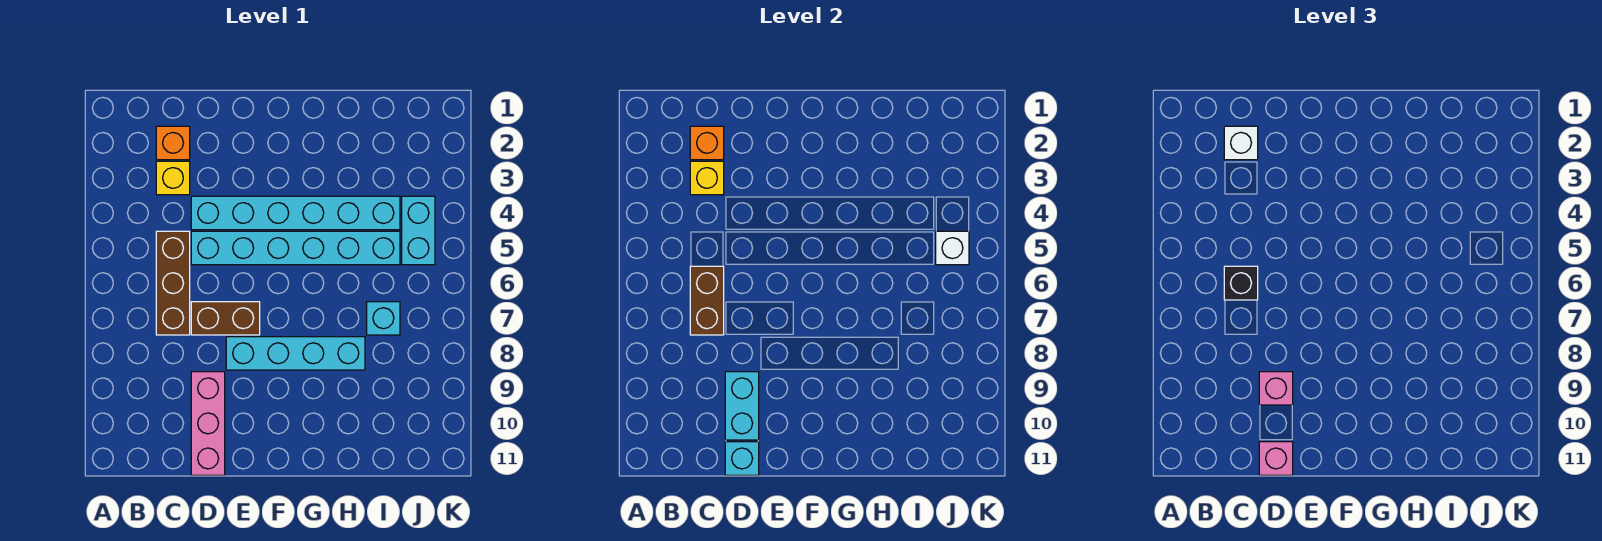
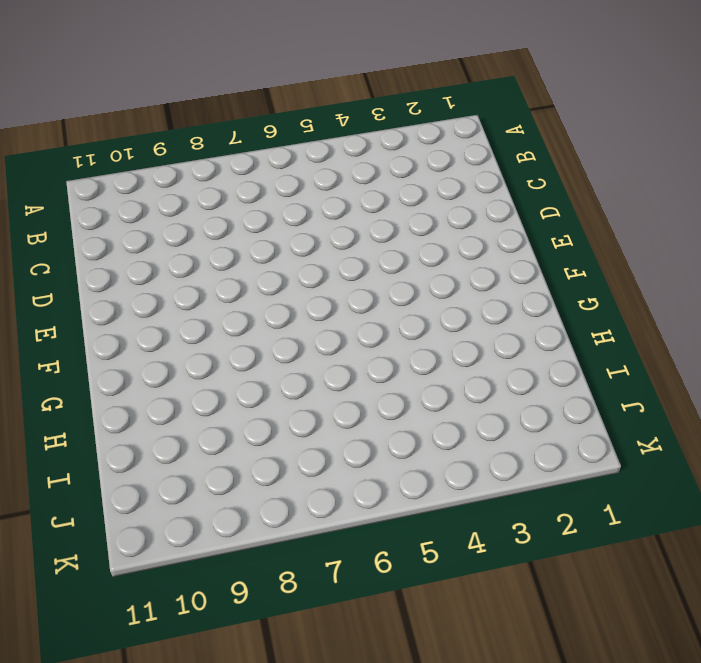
none -> orange brick C2 level 1
none -> yellow brick C3 level 1
none -> brown brick C5:C7 level 1

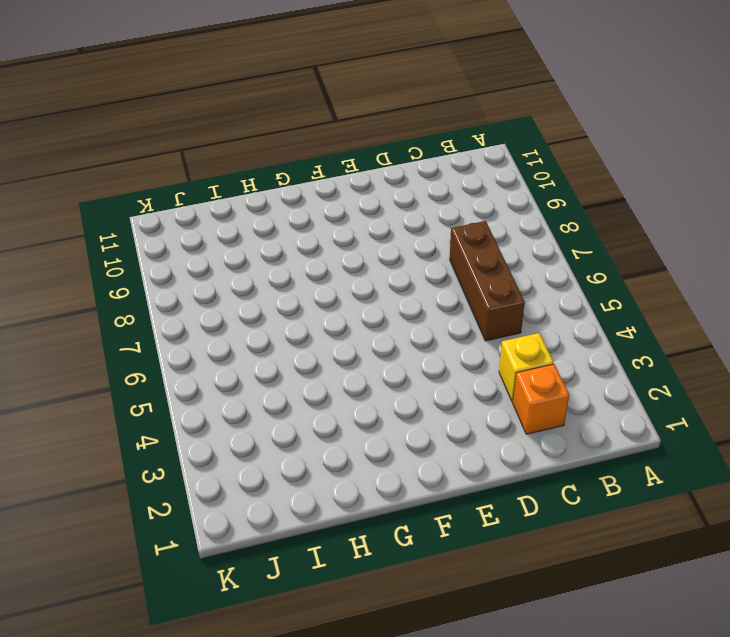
none -> cyan brick D4:I4 level 1
none -> cyan brick D5:I5 level 1
none -> brown brick D7:E7 level 1

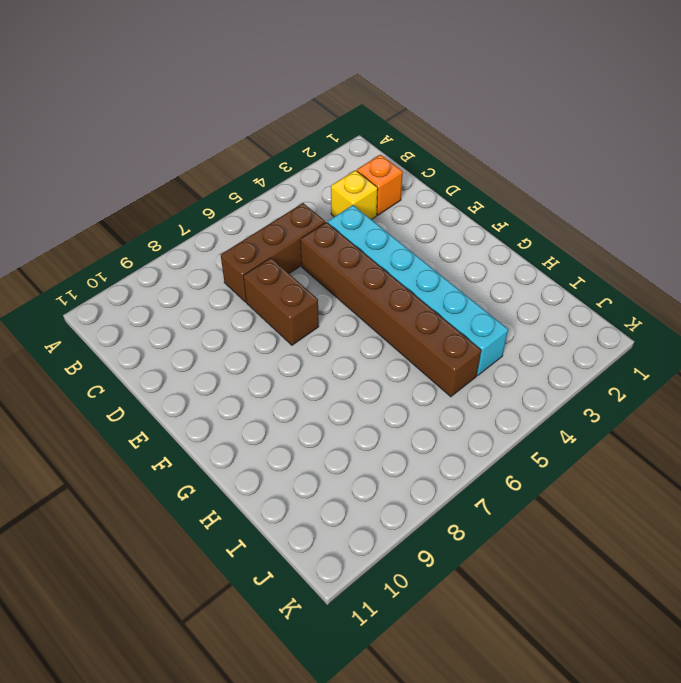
brown brick D5:I5 level 1 -> cyan brick D5:I5 level 1
none -> pink brick D9:D11 level 1
none -> cyan brick E8:H8 level 1
none -> cyan brick I7 level 1

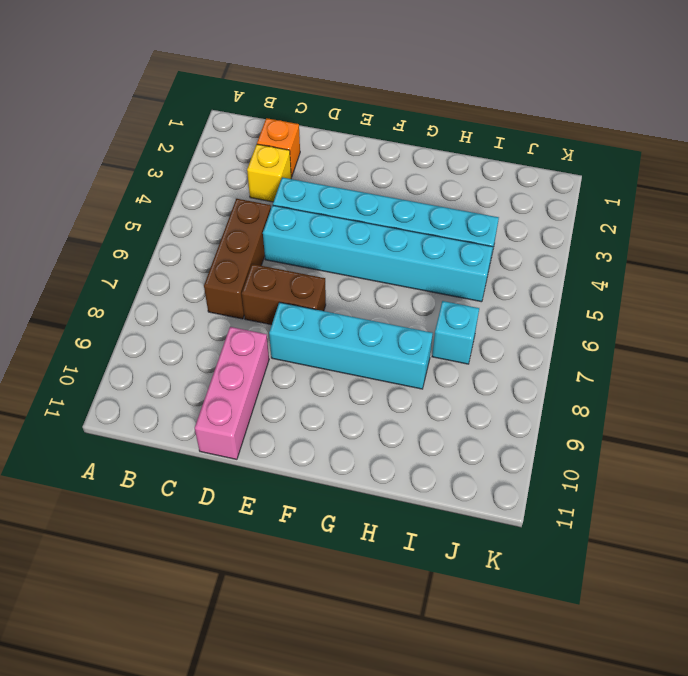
none -> cyan brick J4:J5 level 1
none -> orange brick C2 level 2
none -> yellow brick C3 level 2

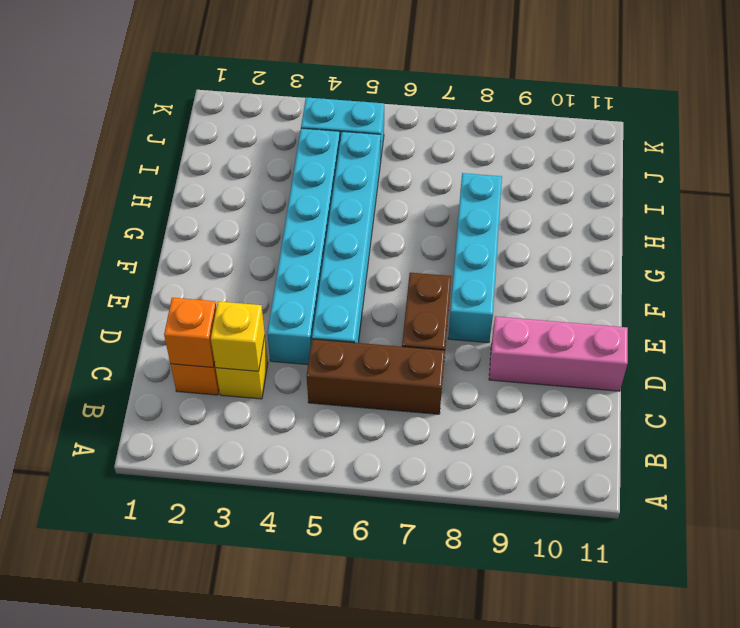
none -> cyan brick I7 level 1
none -> brown brick C6:C7 level 2
none -> cyan brick D9:D10 level 2

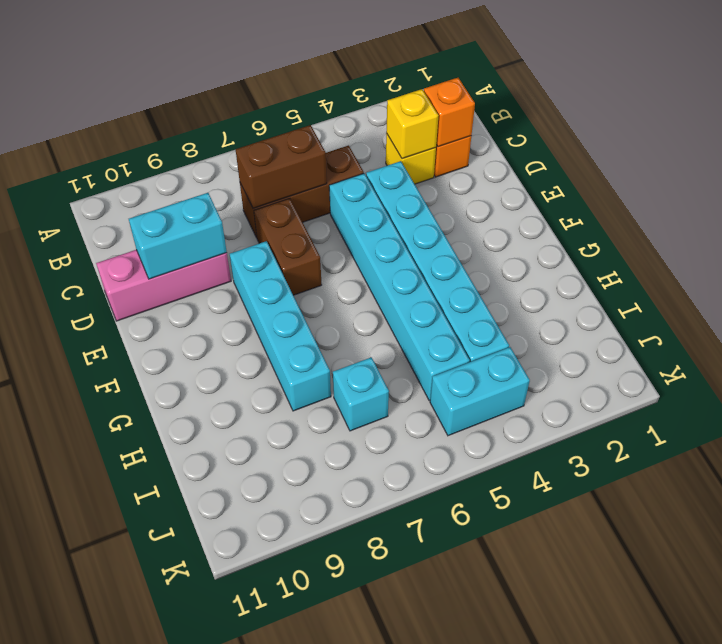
none -> cyan brick D11 level 2
none -> white brick J5 level 2
none -> white brick C2 level 3

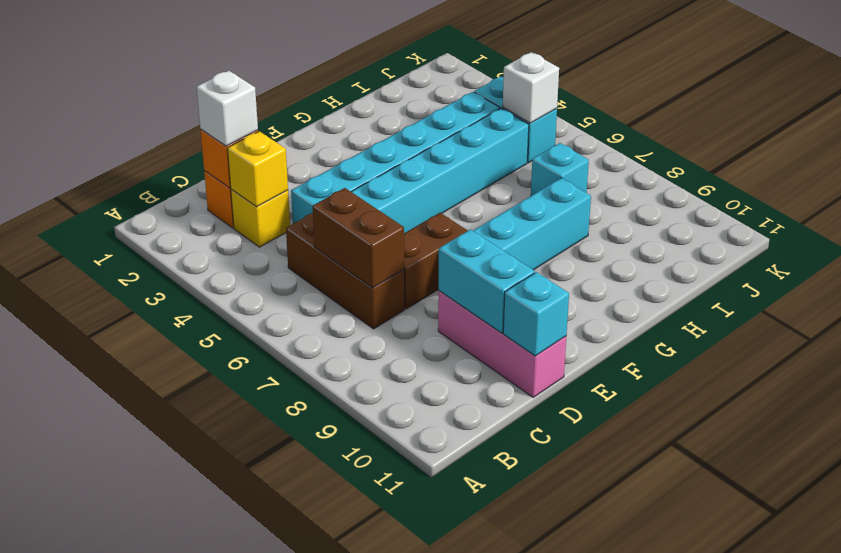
none -> black brick C6 level 3
none -> pink brick D9 level 3
none -> pink brick D11 level 3

